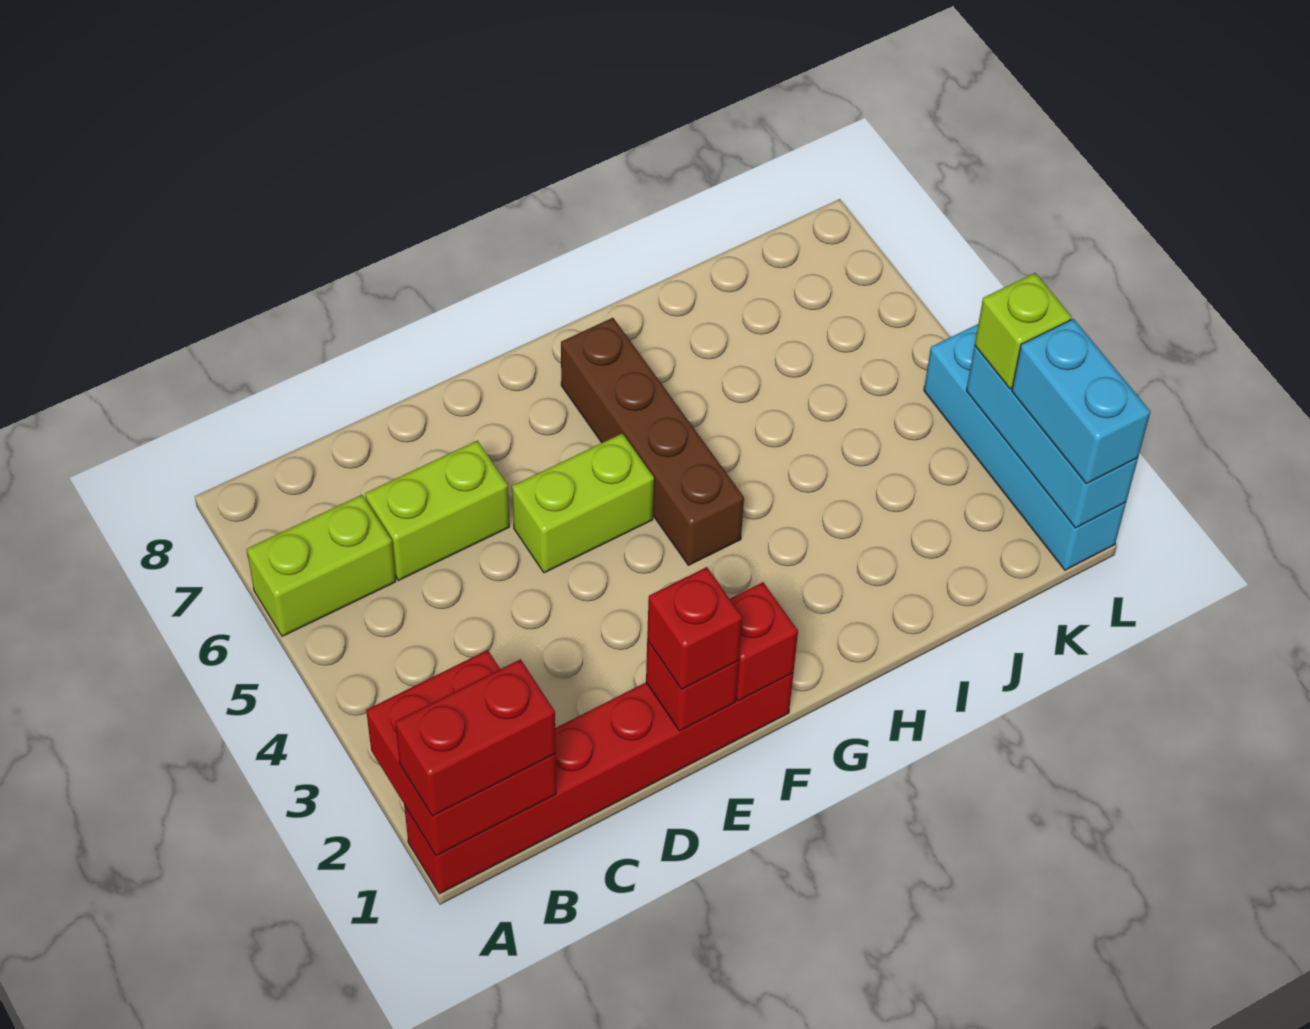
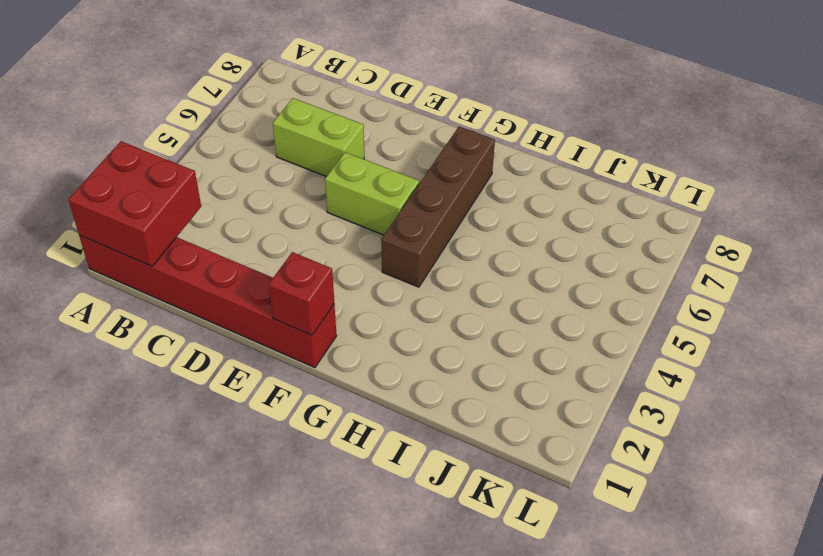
none -> lime brick A6:B6 level 1
none -> cyan brick L1:L4 level 1
none -> red brick E1 level 2

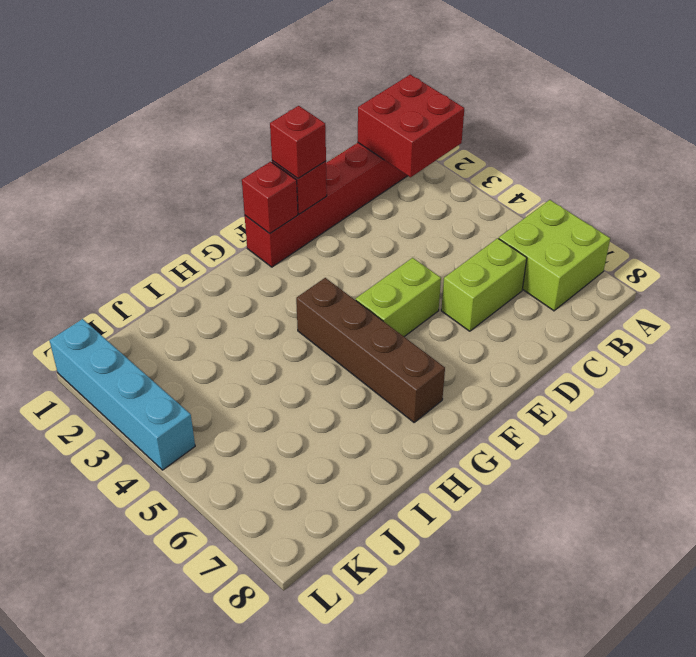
lime brick A6:B7 level 1 -> lime brick A6:B6 level 1
none -> cyan brick L1:L3 level 2
none -> red brick A1:B1 level 3
none -> cyan brick L1:L2 level 3

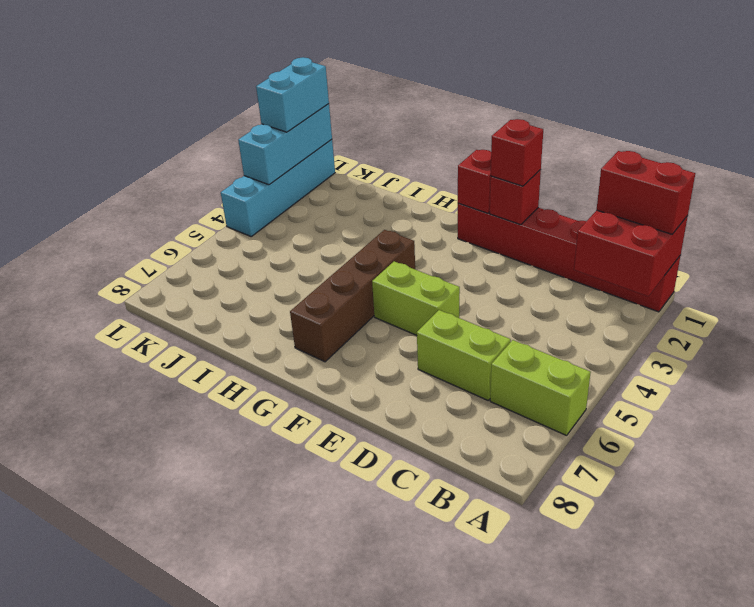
none -> lime brick L3 level 3

